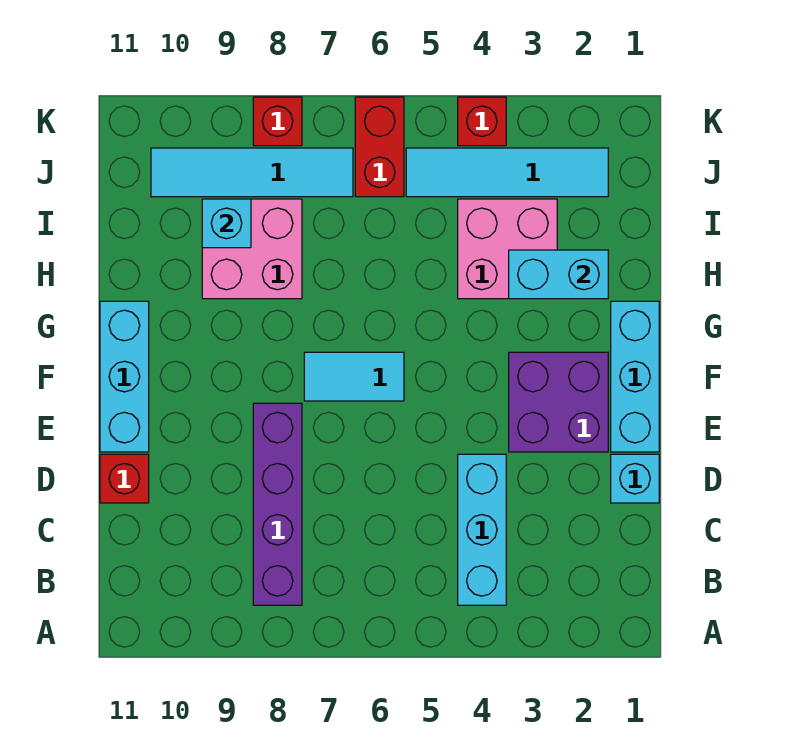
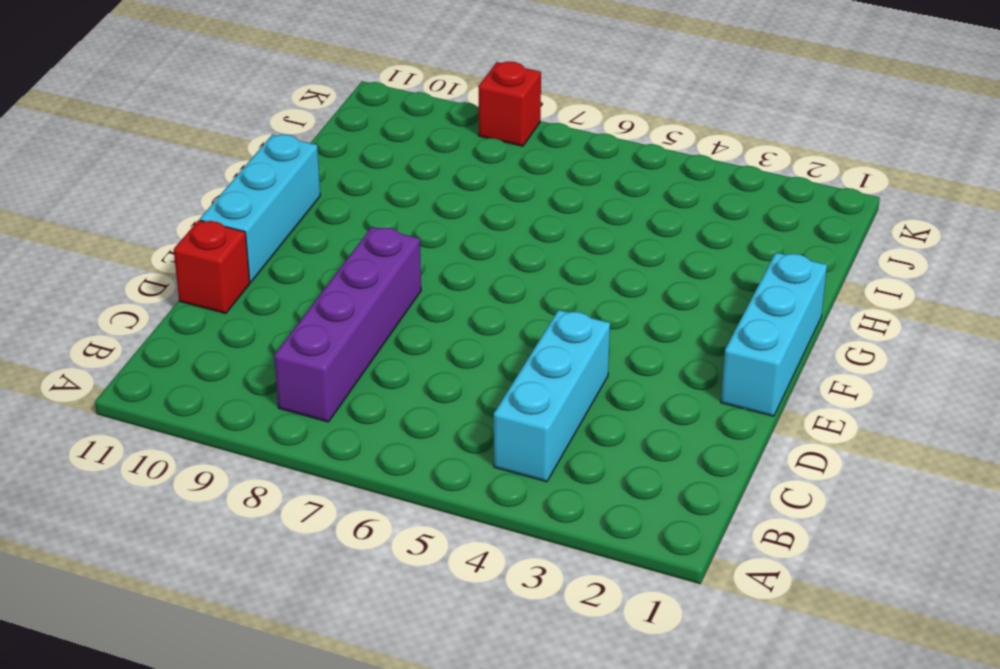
none -> cyan brick D1 level 1
none -> purple brick E2:F3 level 1
none -> cyan tile F6:F7 level 1

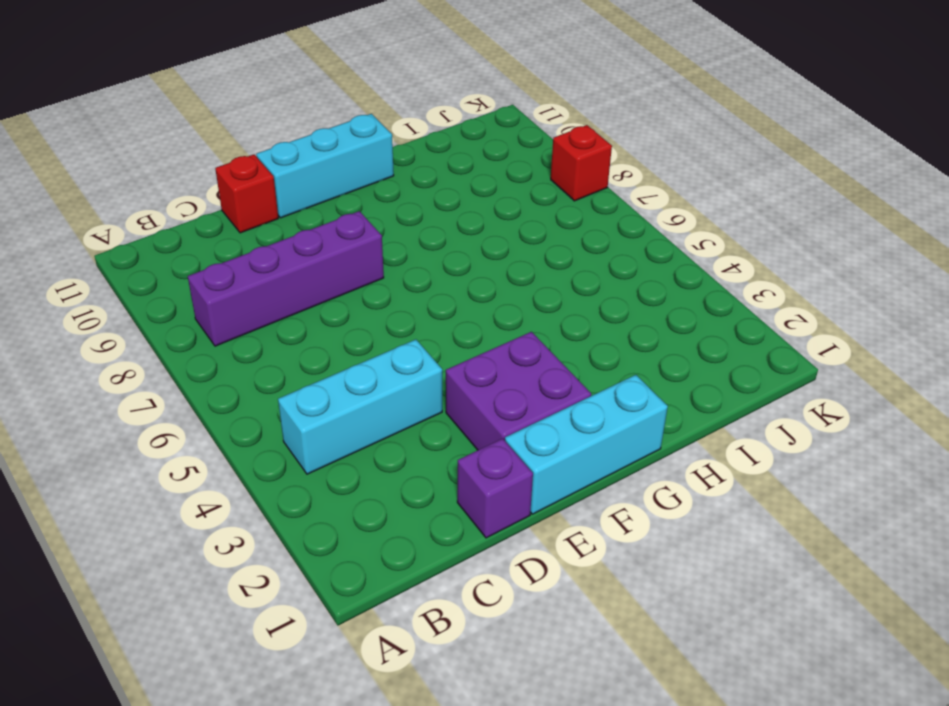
purple brick D1 level 1 -> cyan brick D1 level 1
none -> cyan tile F6:F7 level 1
none -> pink brick H3:I4 level 1
none -> pink brick H8:I9 level 1

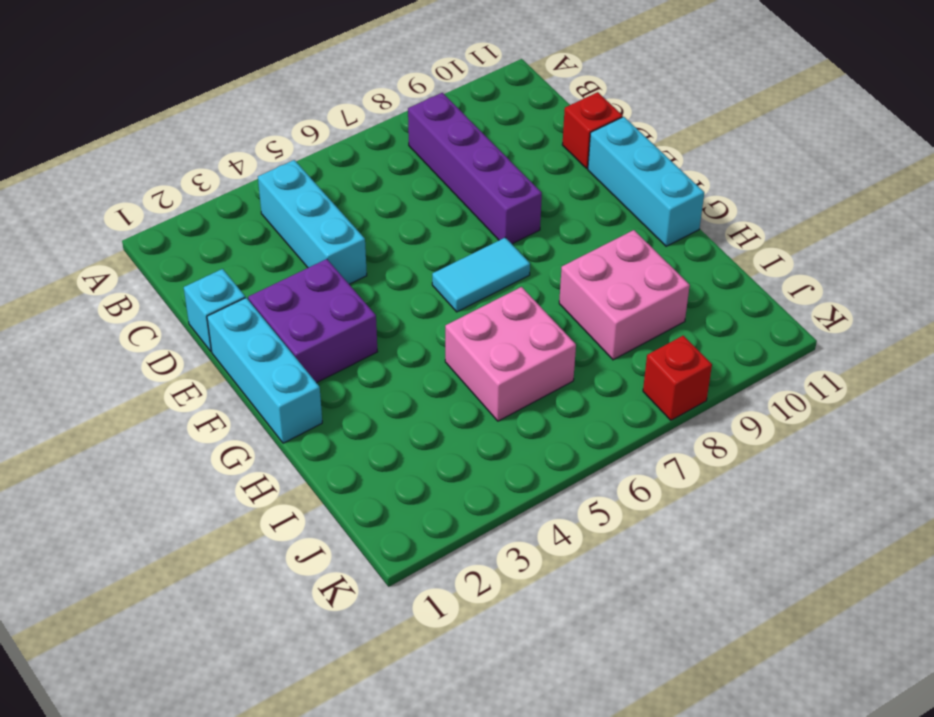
pink brick H5:I6 level 1 -> pink brick H3:I4 level 1
none -> cyan tile J2:J5 level 1
none -> red brick J6:K6 level 1
none -> cyan tile J7:J10 level 1

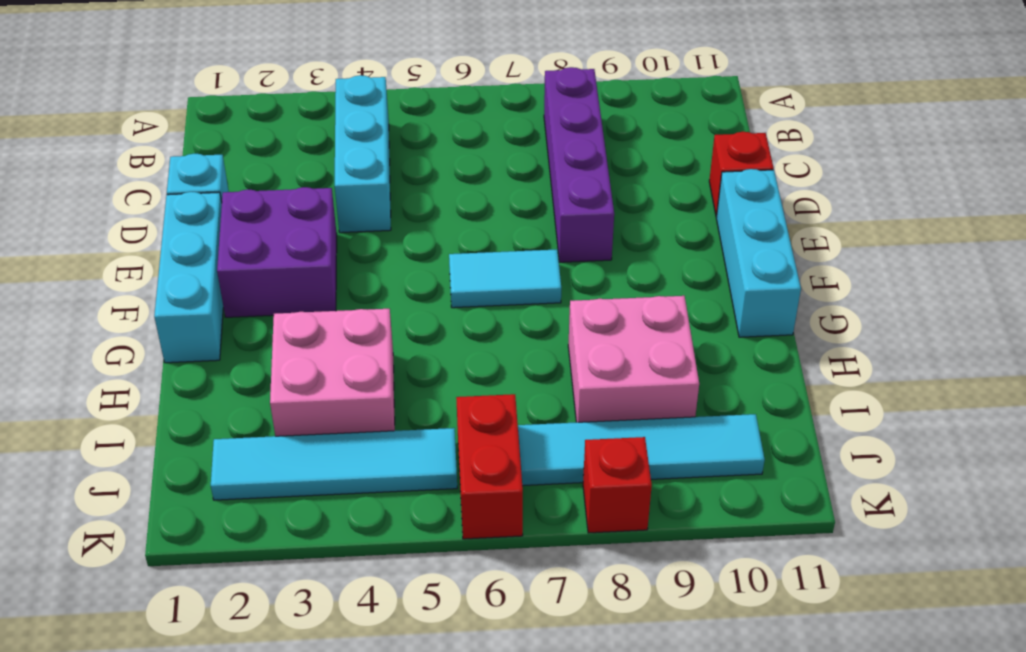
none -> red brick K4 level 1
none -> cyan brick H2:H3 level 2
none -> cyan brick I9 level 2

